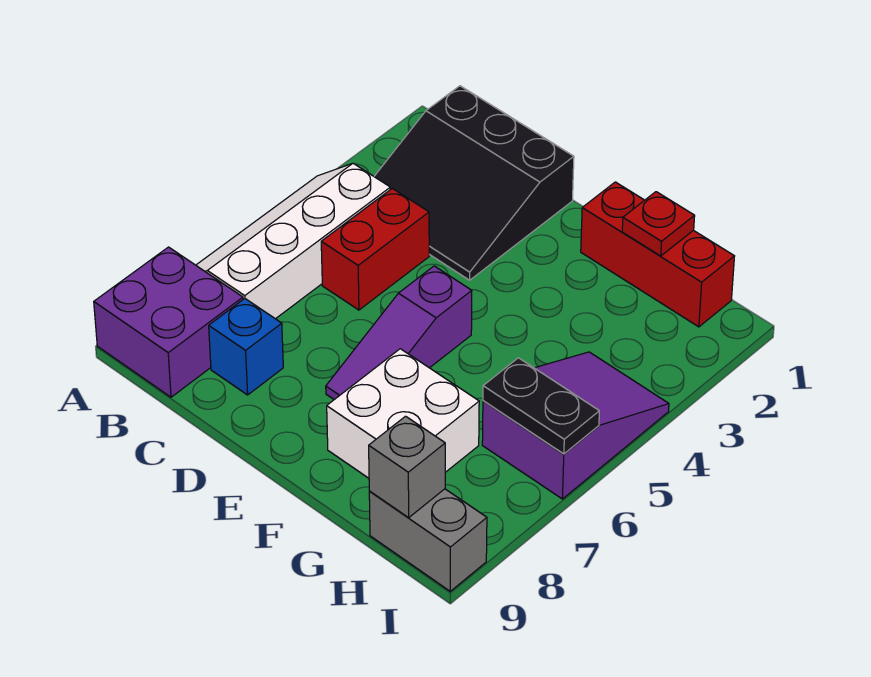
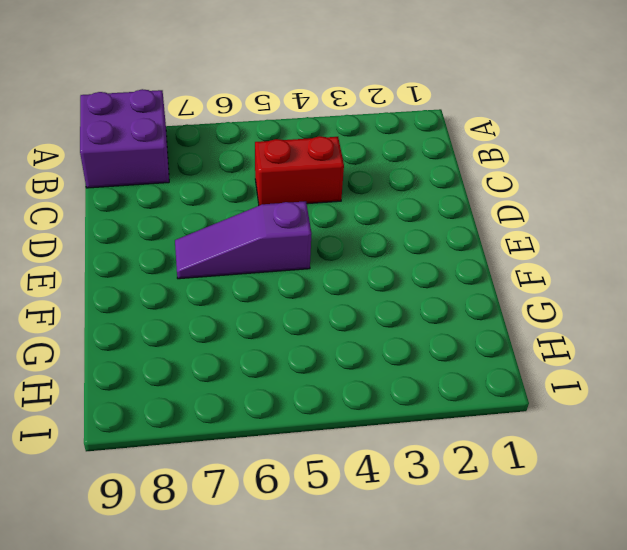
none -> white slope A4:B7 level 1 top B
none -> black slope B1:D3 level 1 top 1
none -> blue brick C8 level 1

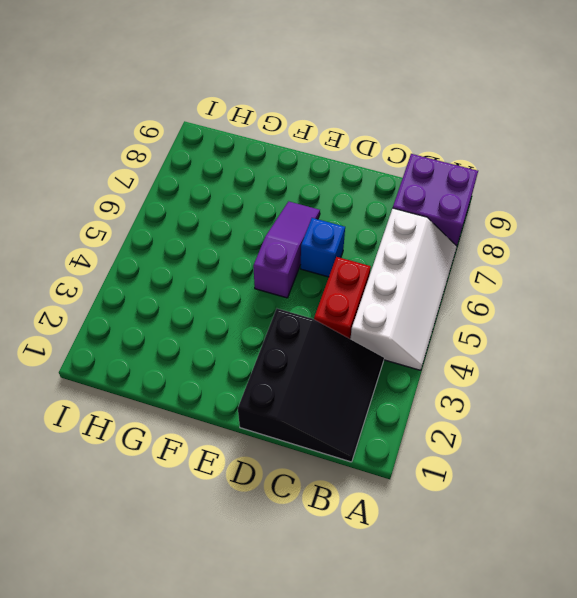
black slope B1:D3 level 1 top D -> black slope B1:D3 level 1 top 1
blue brick D6 level 1 -> blue brick C8 level 1
none -> red brick F1:H1 level 1
none -> white brick F7:G8 level 1
none -> purple slope H4:I6 level 1 top 6

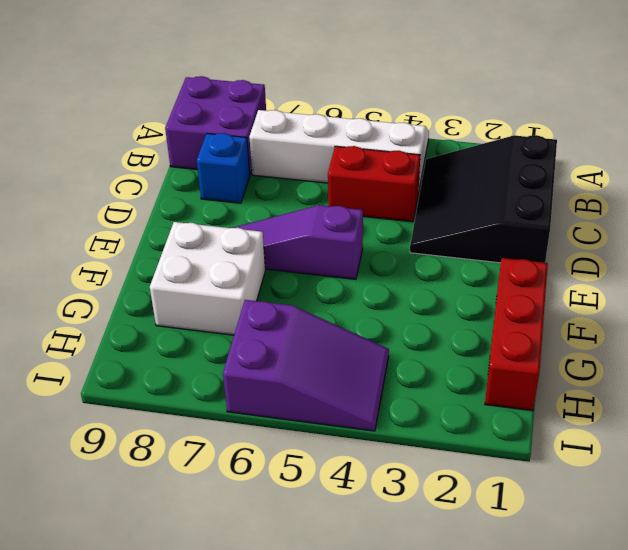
none -> grey brick H9:I9 level 1
none -> red plate G1 level 2
none -> black plate H6:I6 level 2

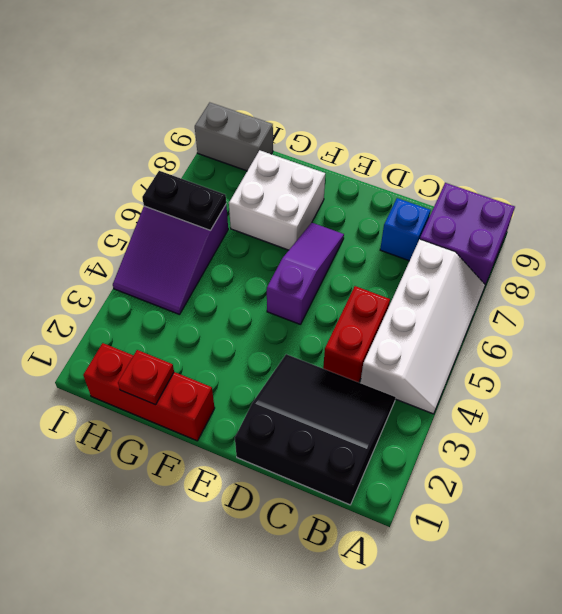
none -> grey brick H9 level 2

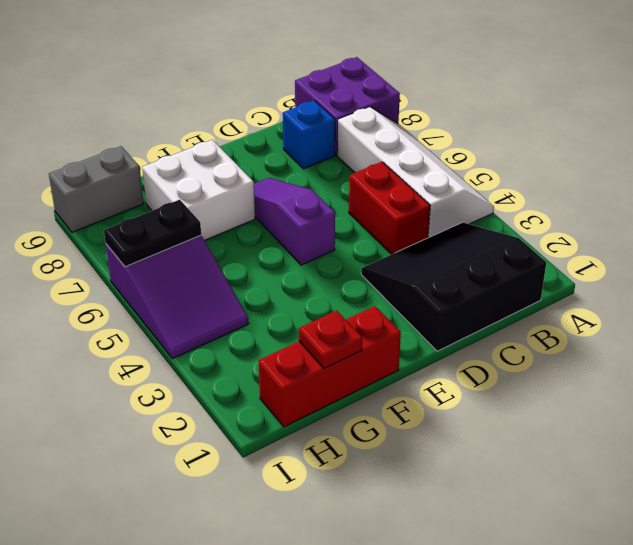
none -> grey brick H9 level 2

